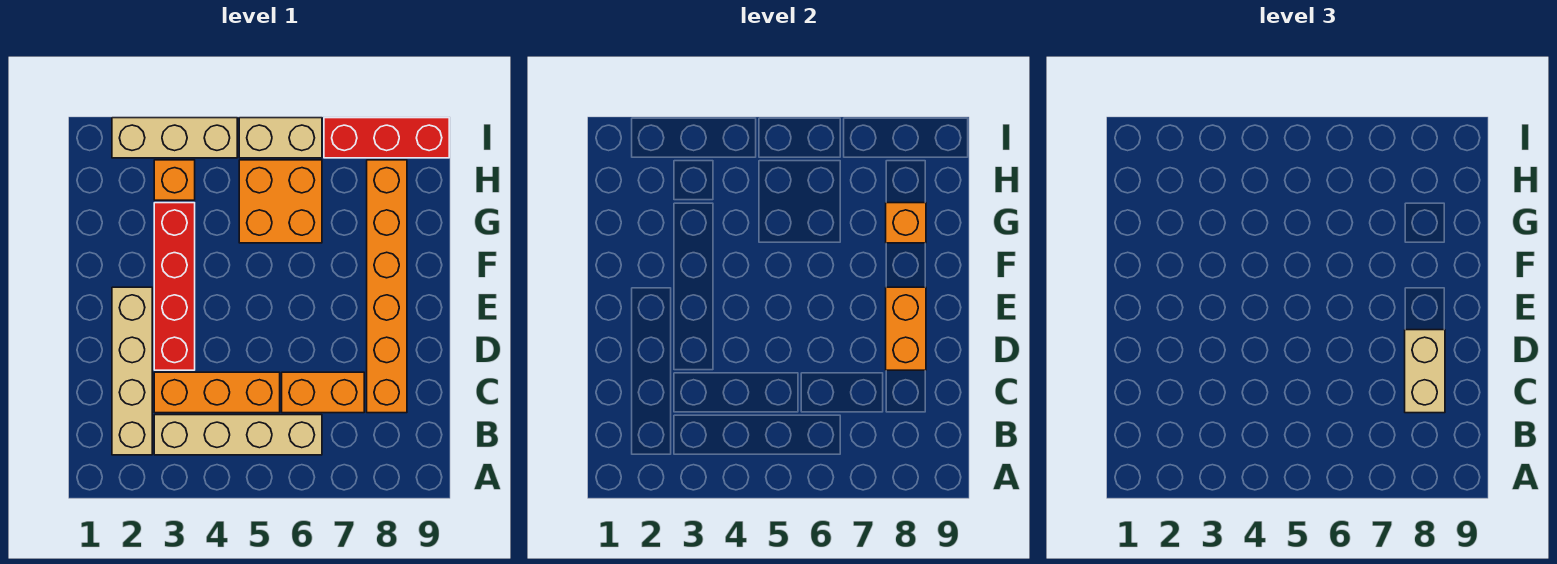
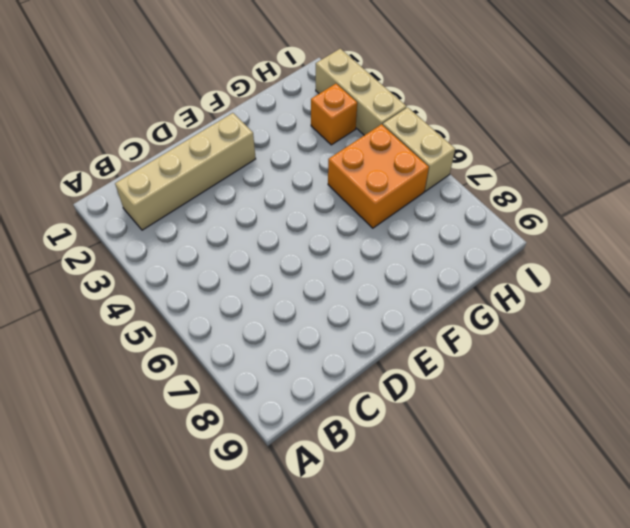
none -> tan brick B3:B6 level 1
none -> orange brick C3:C5 level 1
none -> orange brick C6:C7 level 1

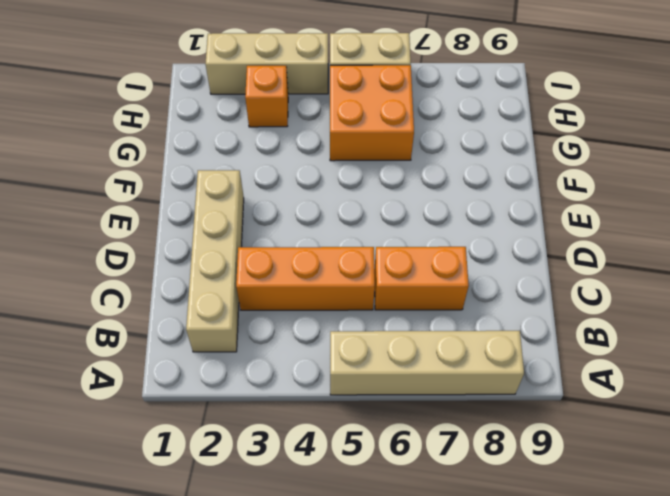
tan brick A5:A8 level 1 -> tan brick B3:B6 level 1
none -> orange brick C8:H8 level 1
none -> red brick D3:G3 level 1
none -> red brick I7:I9 level 1

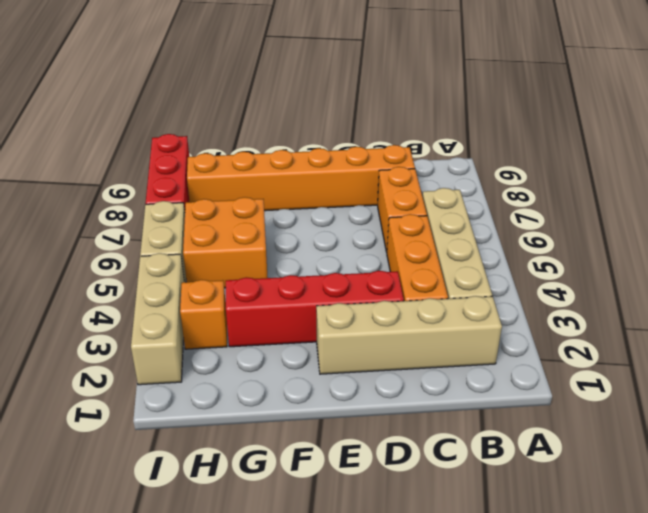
none -> orange brick D8:E8 level 2
none -> orange brick G8 level 2
none -> tan brick C8:D8 level 3

